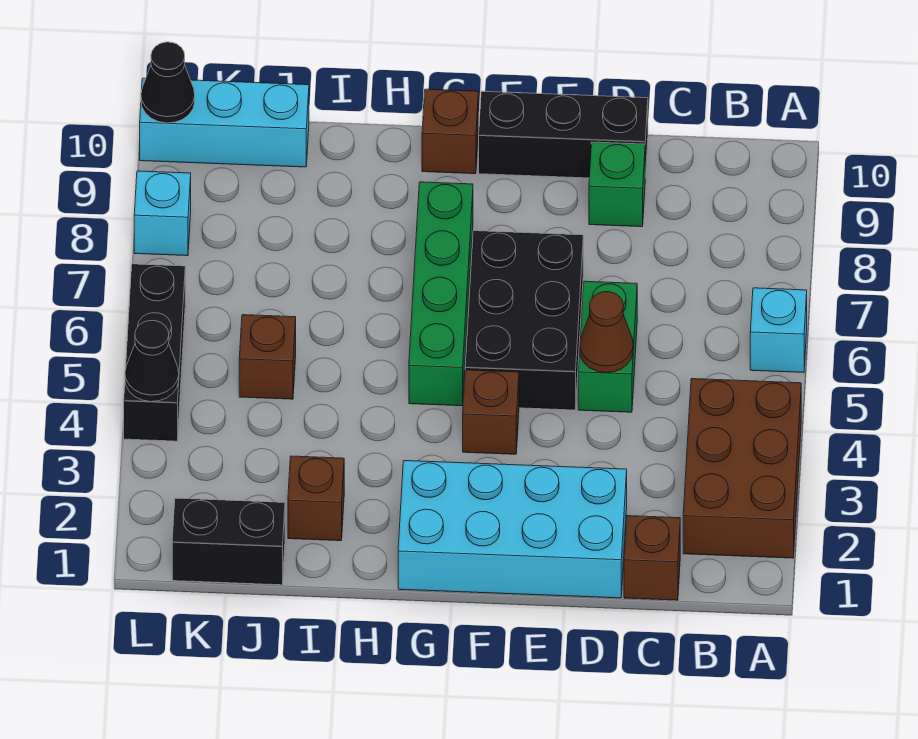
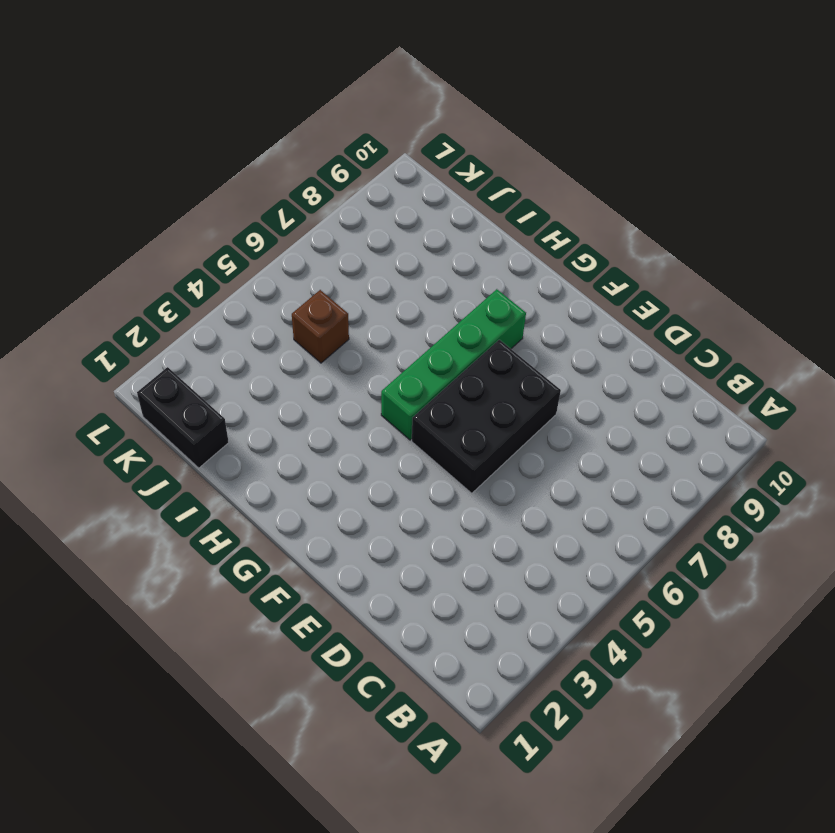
none -> brown brick A2:B4 level 1
none -> cyan brick A6 level 1
none -> brown brick C1 level 1

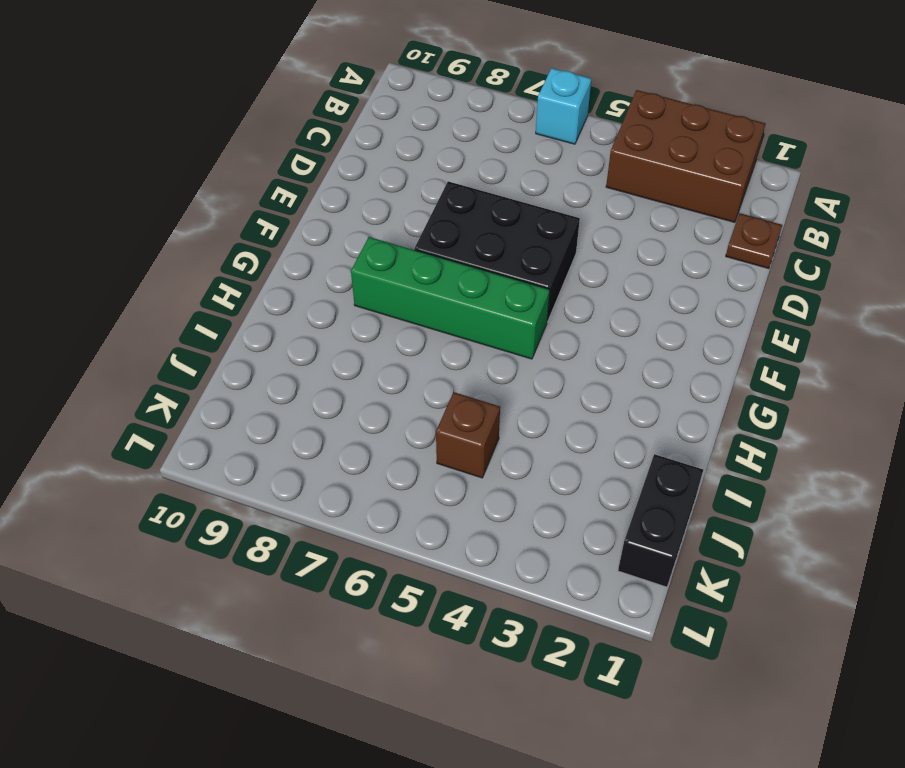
brown plate C1 level 1 -> brown brick C1 level 1
none -> cyan brick D1:G2 level 1
none -> green brick D5:D6 level 1
none -> green brick D9 level 1

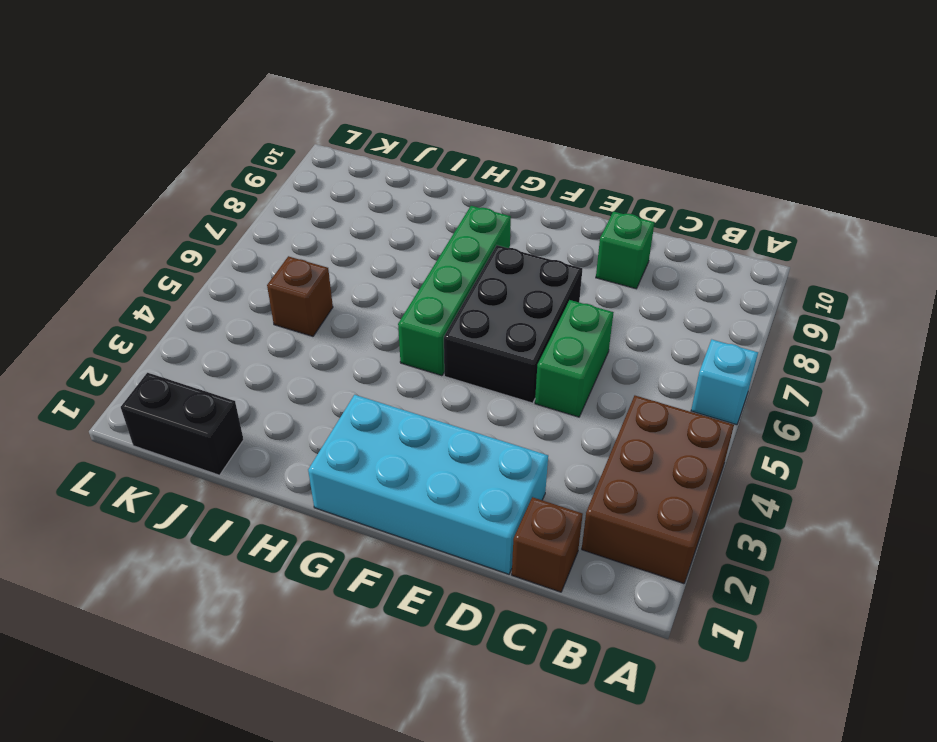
none -> black brick D10:F10 level 1
none -> brown brick F4 level 1
none -> brown brick G10 level 1

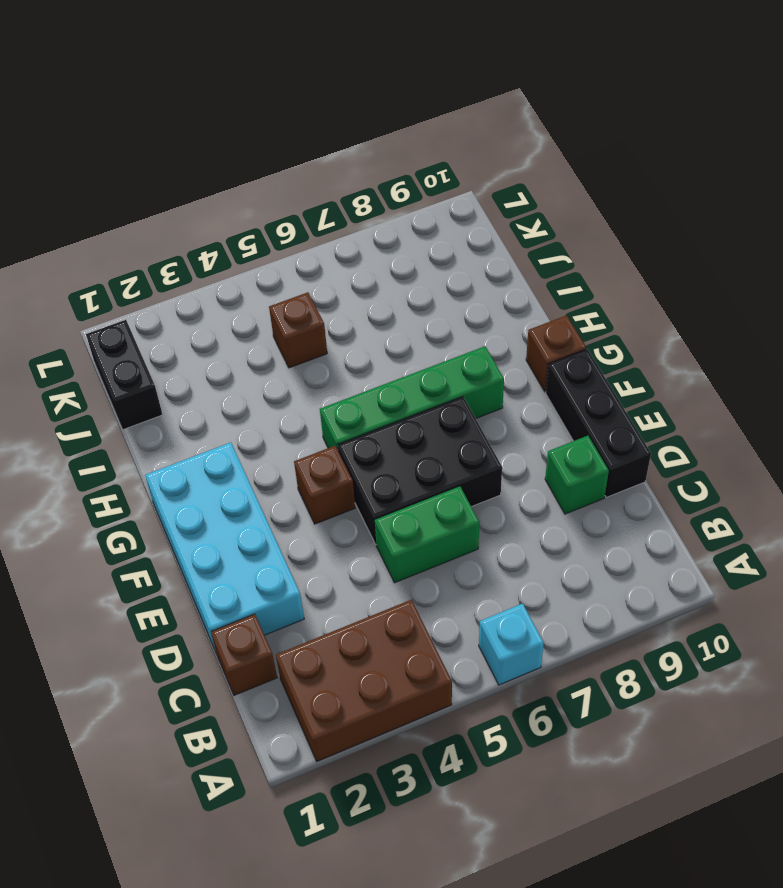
none -> brown brick I2 level 1
none -> cyan brick J10:L10 level 1
none -> black brick L4:L6 level 1

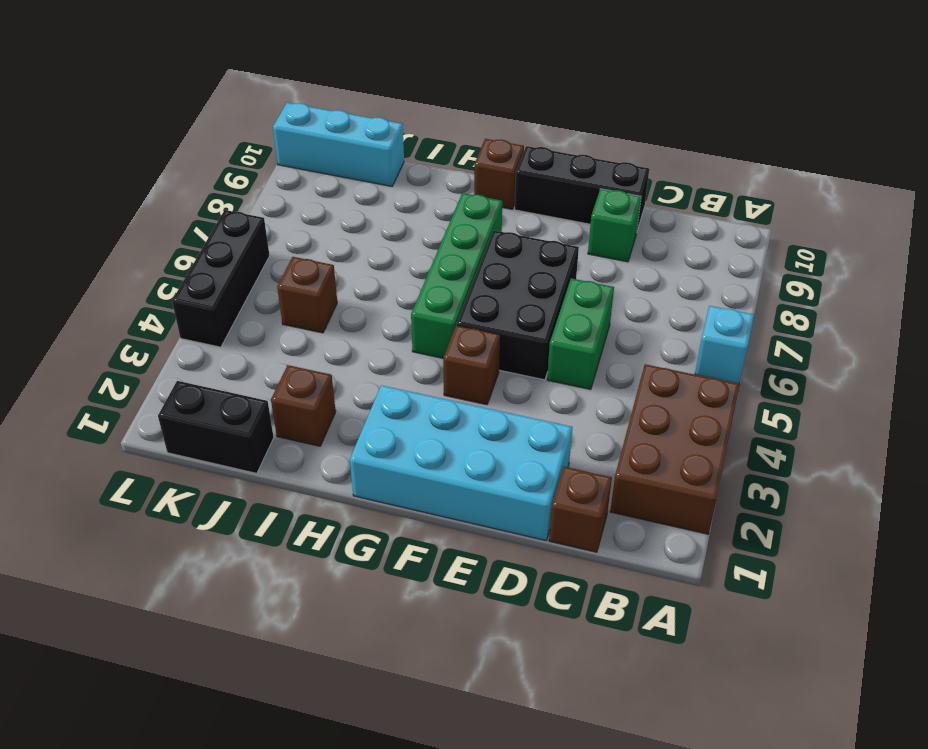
none -> cyan brick L8 level 1
none -> brown cone D5 level 2
none -> black cone L4 level 2

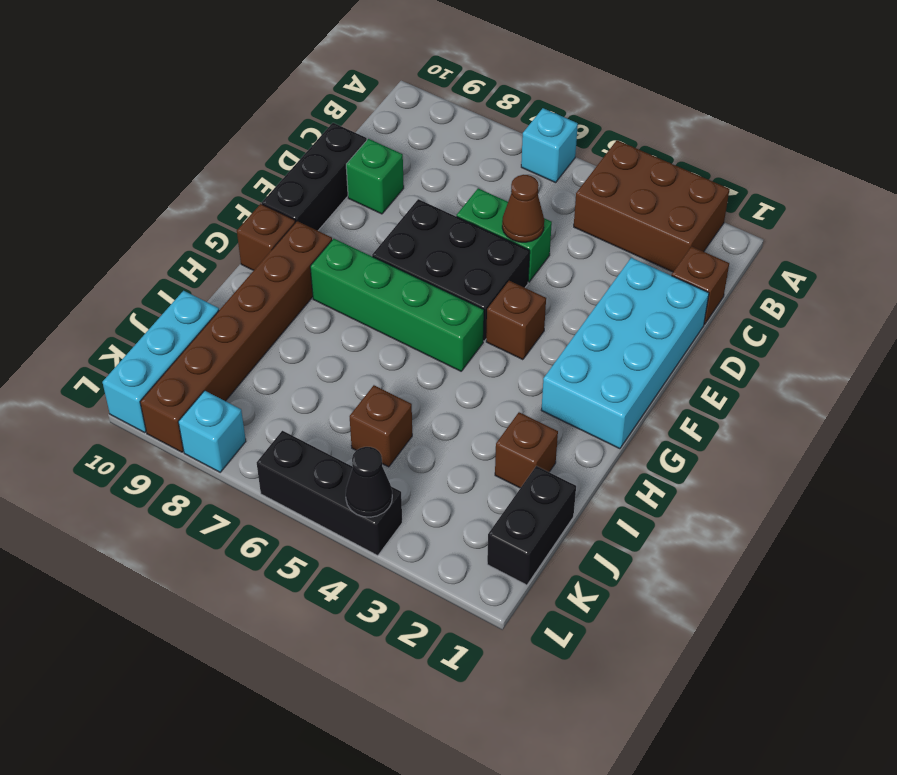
brown brick G9:L9 level 1 -> none
none -> black cone L10 level 2

